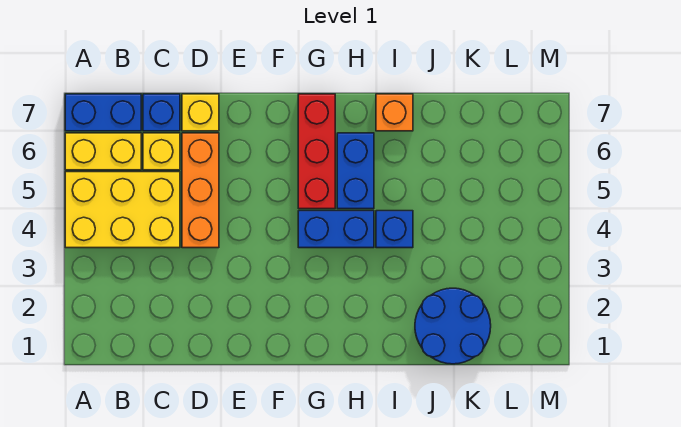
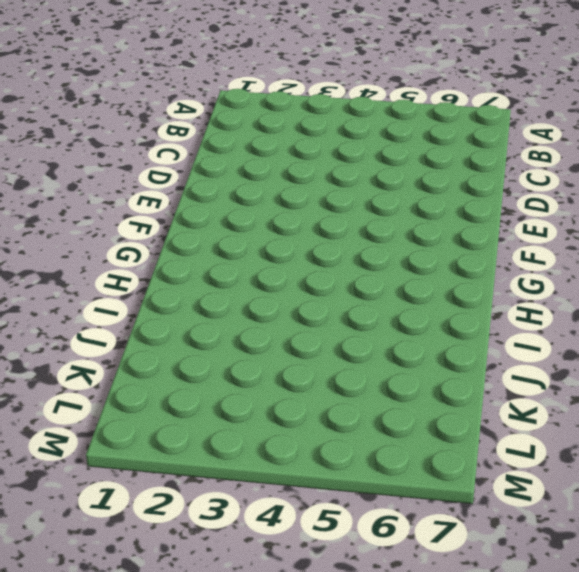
none -> yellow brick A4:C5 level 1
none -> yellow brick A6:B6 level 1
none -> blue brick A7:B7 level 1

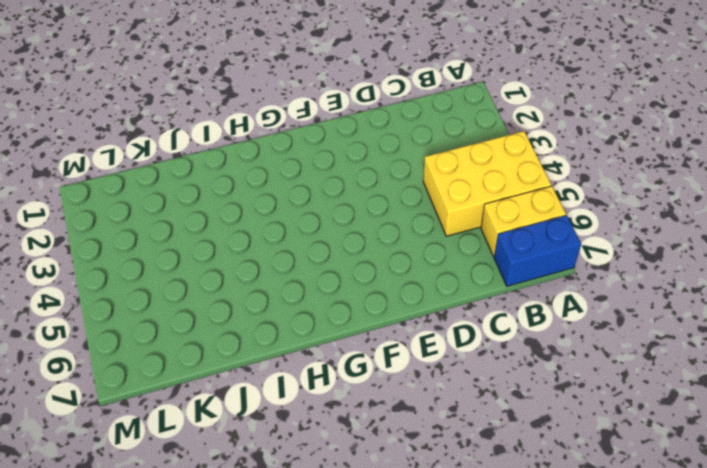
none -> yellow brick C6 level 1
none -> blue brick C7 level 1
none -> orange brick D4:D6 level 1

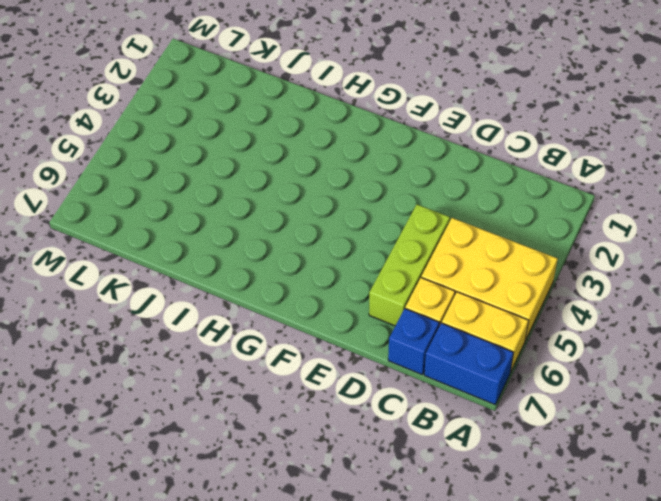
lime brick D4:D6 level 1 -> orange brick D4:D6 level 1
none -> yellow brick D7 level 1
none -> blue brick G4:H4 level 1
none -> red brick G5:G7 level 1

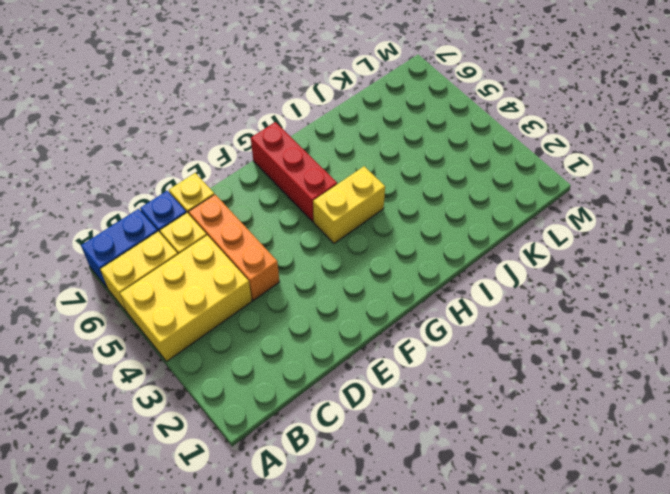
yellow brick G4:H4 level 1 -> blue brick G4:H4 level 1
none -> blue brick H5:H6 level 1
none -> blue brick I4 level 1
none -> orange brick I7 level 1

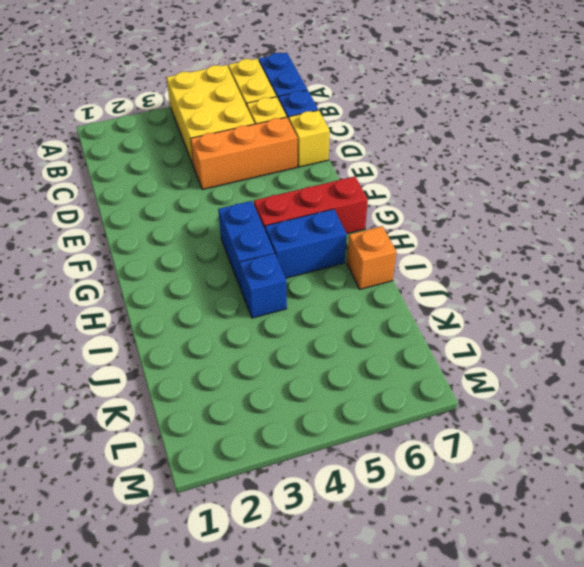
none -> blue round brick J1:K2 level 1

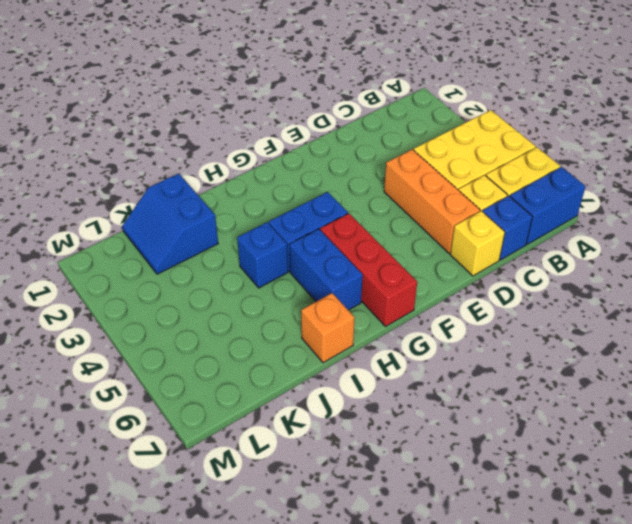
blue slope J1:K2 level 1 top J -> blue round brick J1:K2 level 1

